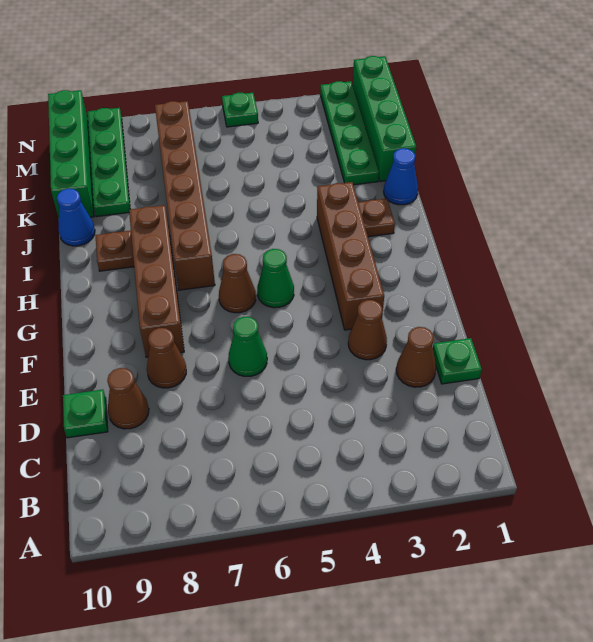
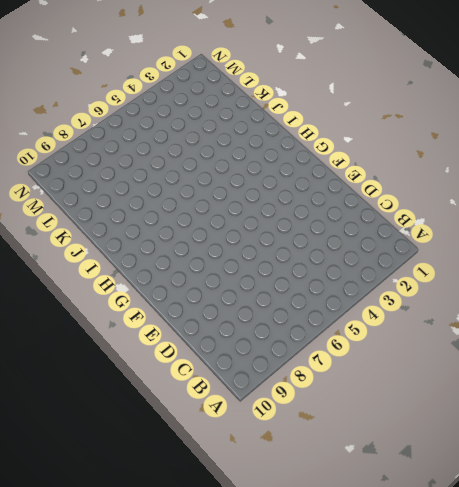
none -> green plate D1 level 1
none -> brown cone D2 level 1
none -> brown cone D9 level 1

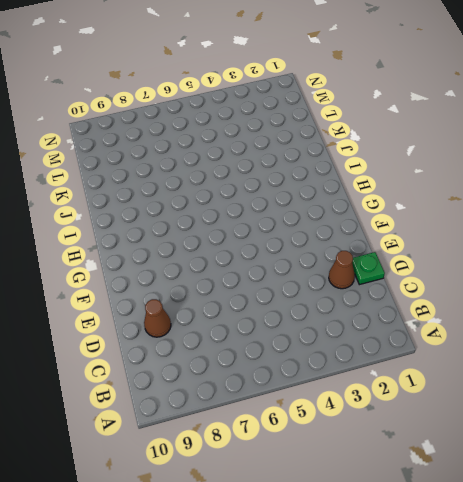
none -> green plate D10 level 1
none -> brown cone E3 level 1
none -> green cone E6 level 1

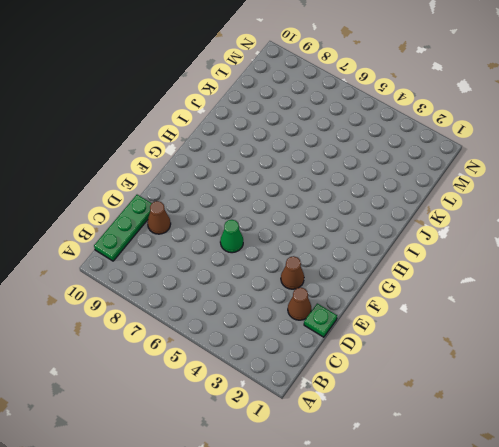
green plate B10:D10 level 1 -> green plate D10 level 1
none -> brown cone E8 level 1
none -> brown brick F3:I3 level 1
none -> brown brick F8:I8 level 1

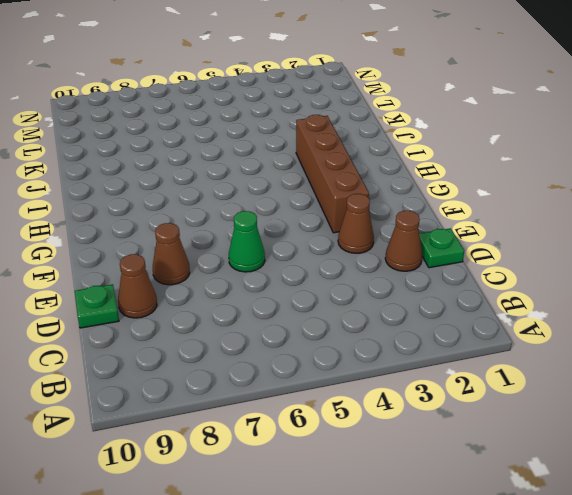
none -> brown brick F8:I8 level 1
none -> green cone G5 level 1
none -> brown cone G6 level 1

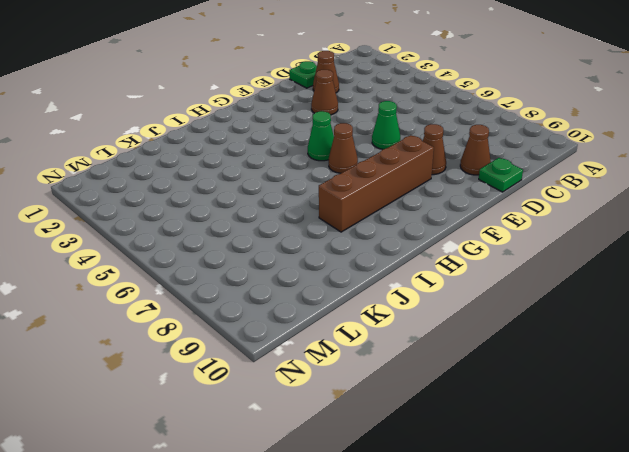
none -> brown brick F3:I3 level 1
none -> brown brick H7:M7 level 1
none -> brown plate I2 level 1

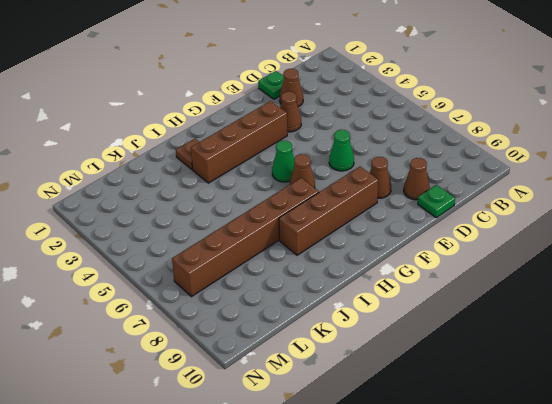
none -> brown plate I9 level 1
none -> blue cone J1 level 1
none -> blue cone J10 level 1

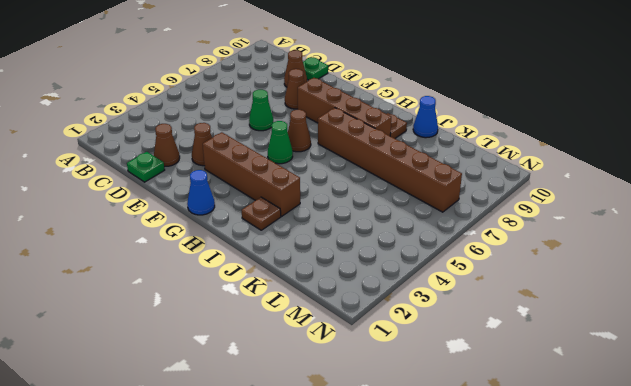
blue cone G1 level 1 -> blue cone J1 level 1
none -> green brick K1:N1 level 1
none -> green plate K2:N2 level 1
none -> green plate K9:N9 level 1

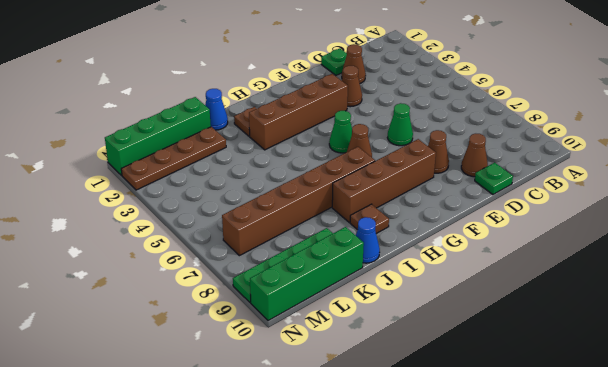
brown plate K2:N2 level 1 -> green plate K2:N2 level 1
none -> green plate N5 level 1

